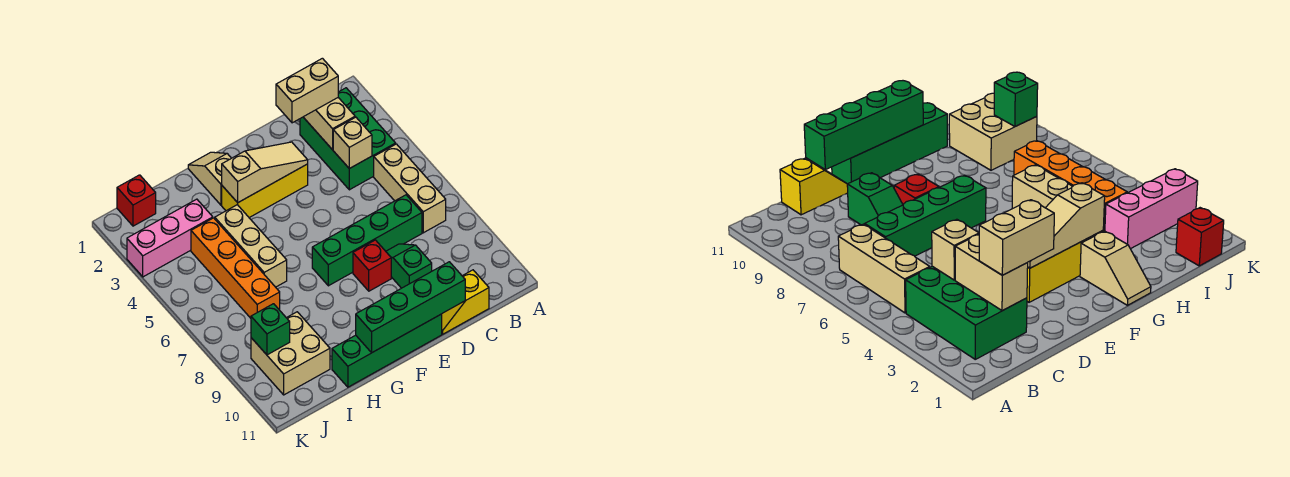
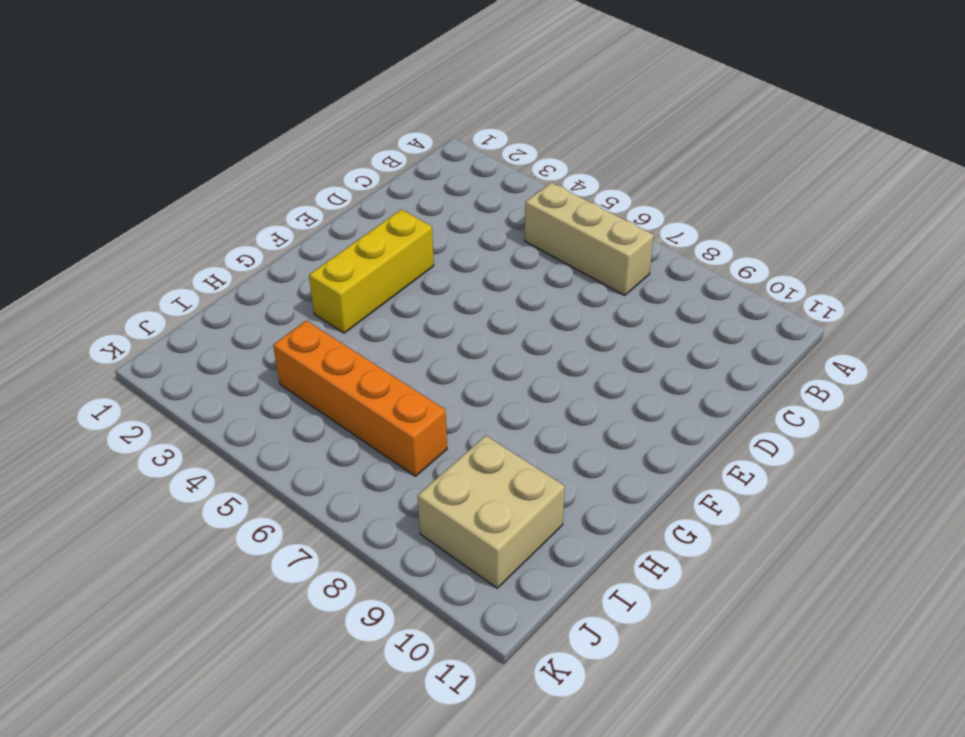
none -> green brick B2:C4 level 1
none -> green brick C7:F7 level 1
none -> yellow slope C11:D11 level 1 top C

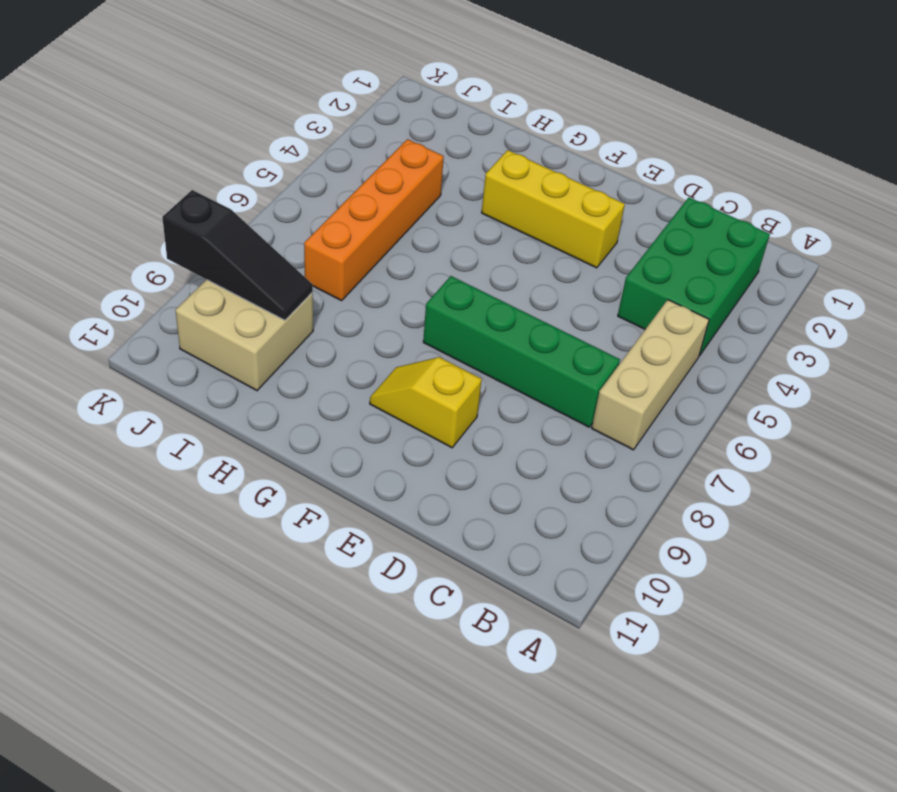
yellow slope E9:F9 level 1 top E -> yellow slope C11:D11 level 1 top C
black slope I9:K9 level 2 top K -> green brick J9 level 2
none -> green slope D8:D9 level 1 top 9
none -> red brick E8 level 1
none -> green brick E11:H11 level 1

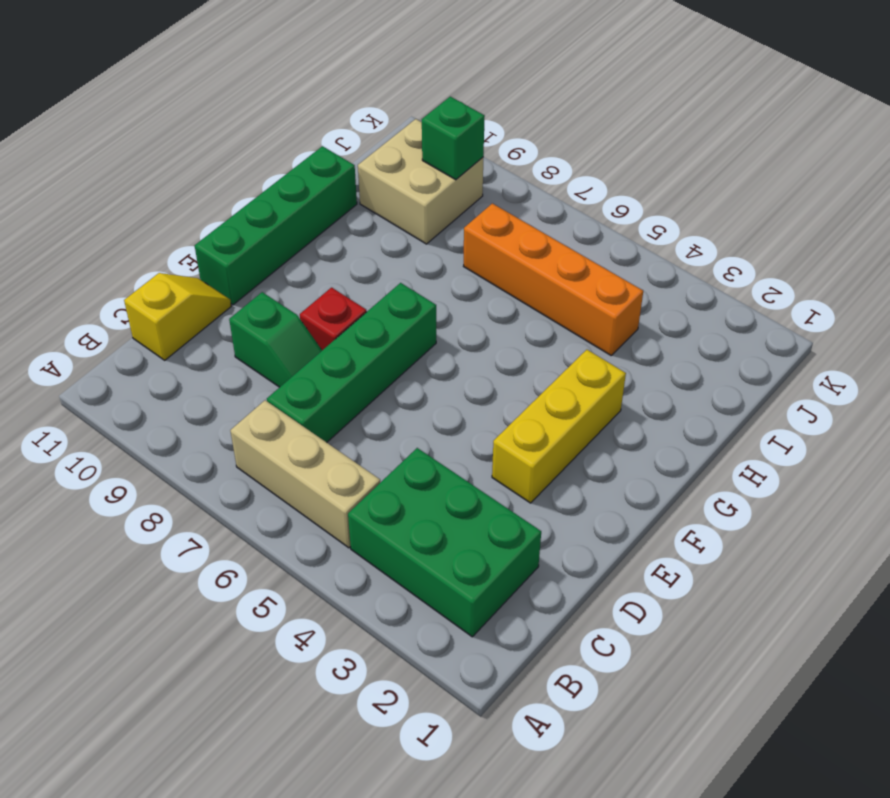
none -> tan slope G1:G2 level 1 top 2
none -> tan brick H4:H6 level 1
none -> pink brick I3:K3 level 1

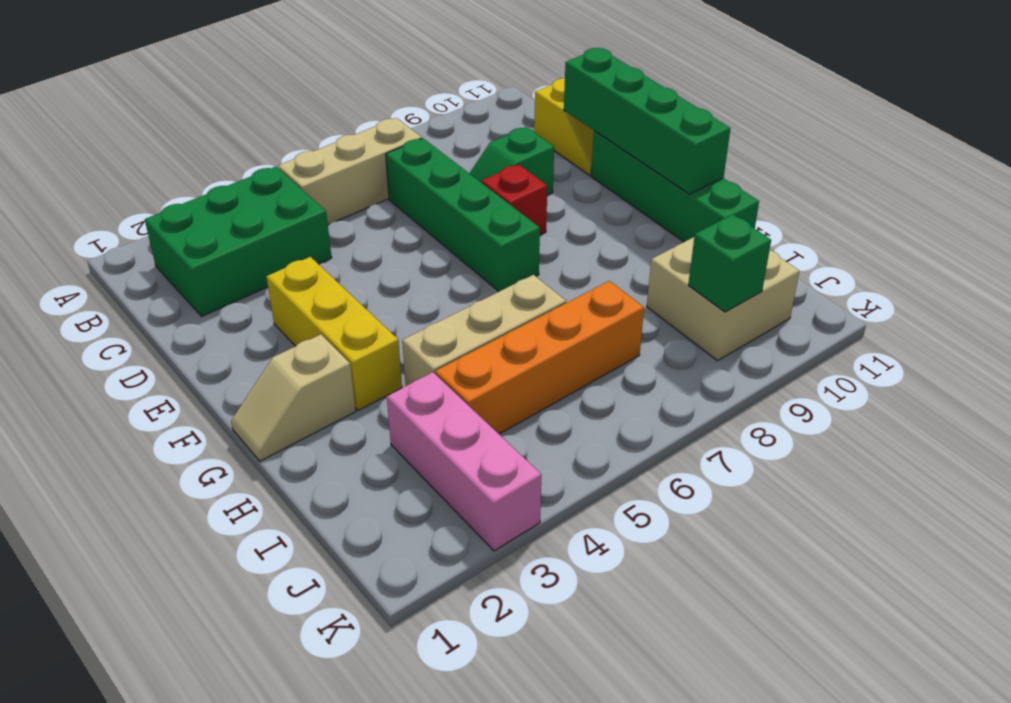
none -> red brick J1 level 1
none -> tan brick C2:C3 level 2
none -> tan brick C4 level 2

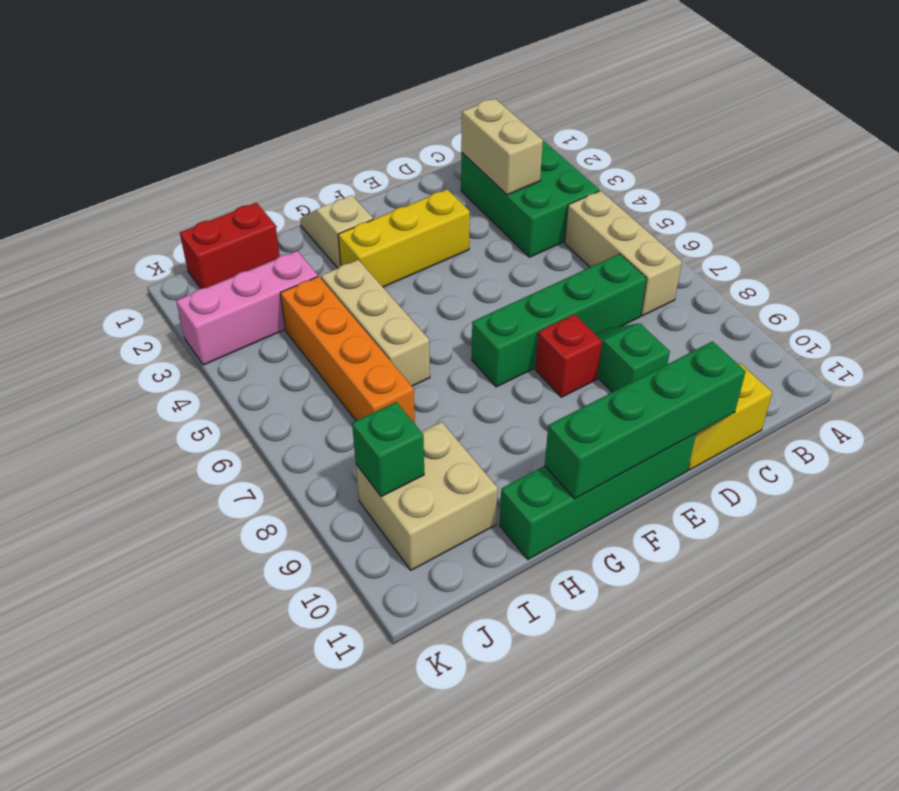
red brick I1:J1 level 1 -> red brick J1 level 1
none -> tan brick C4 level 2
none -> tan slope E3:G3 level 2 top G
none -> tan brick C2:D2 level 3

